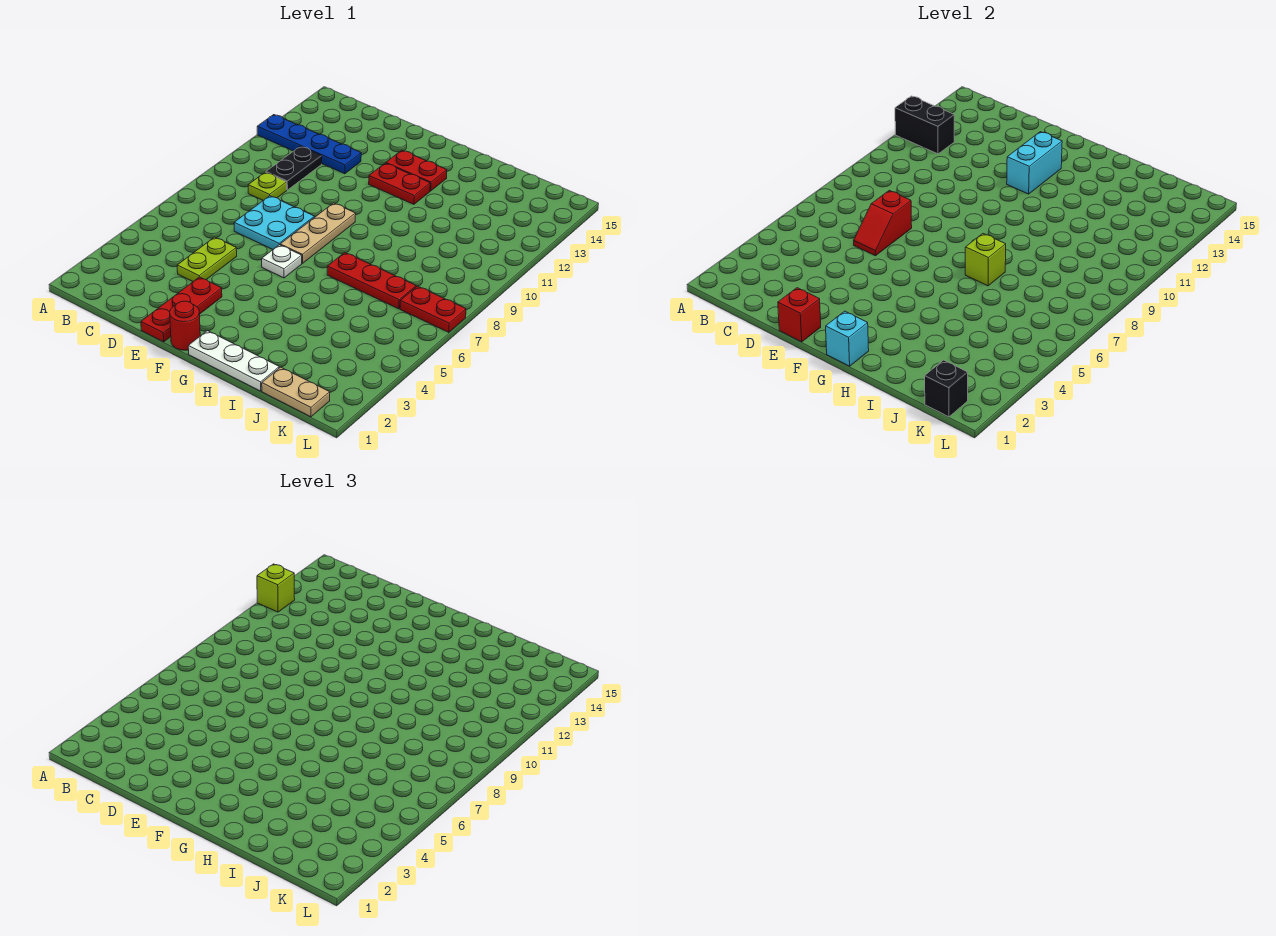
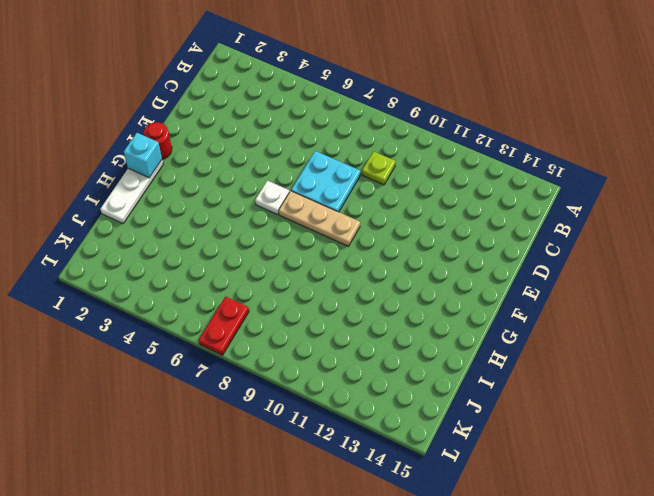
none -> blue plate A12:D12 level 1
none -> black plate C10:C11 level 1
none -> lime plate D4:D5 level 1

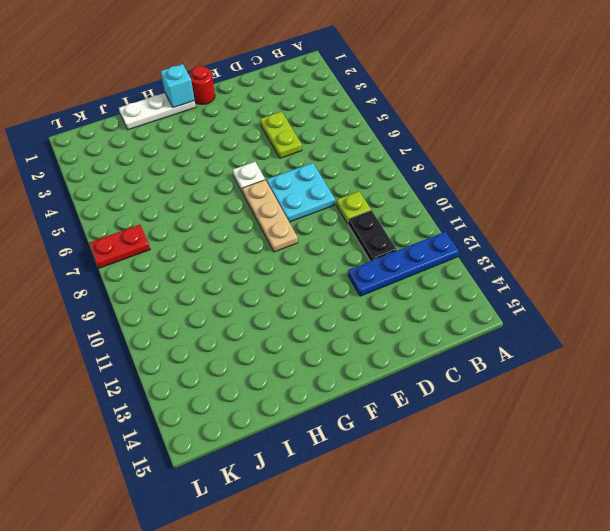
none -> red plate E1:E3 level 1
none -> red plate F12:G12 level 1
none -> red plate F13:G13 level 1

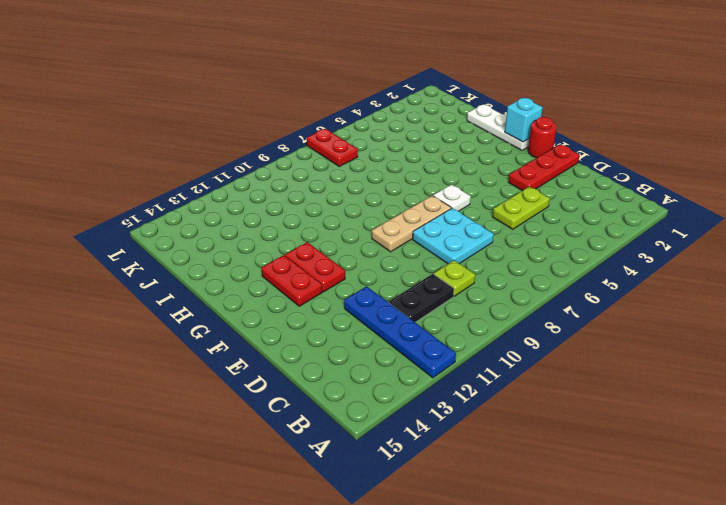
none -> red plate H7:J7 level 1
none -> tan plate J1:K1 level 1
none -> black brick A12:B12 level 2

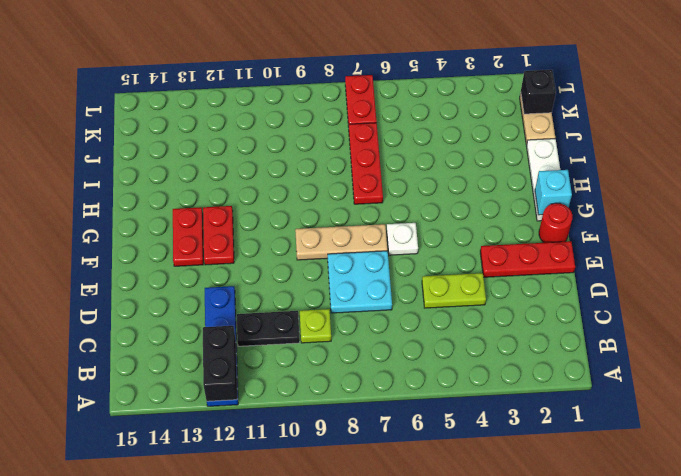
none -> red slope D6:D7 level 2 top 7
none -> red brick E1 level 2
none -> cyan brick F12:F13 level 2

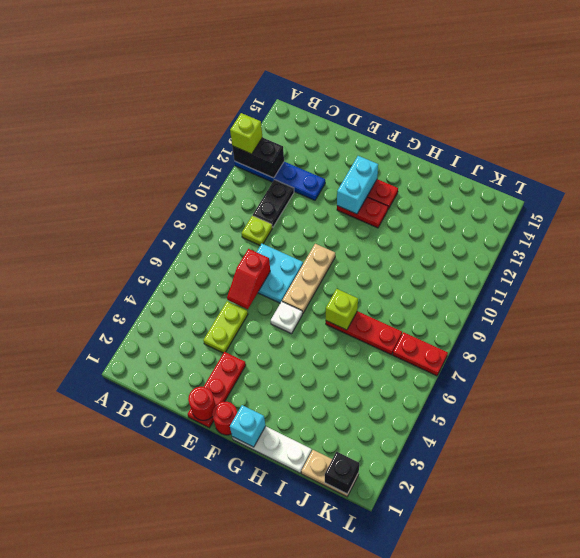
red round brick E1 level 2 -> red brick E1 level 2

